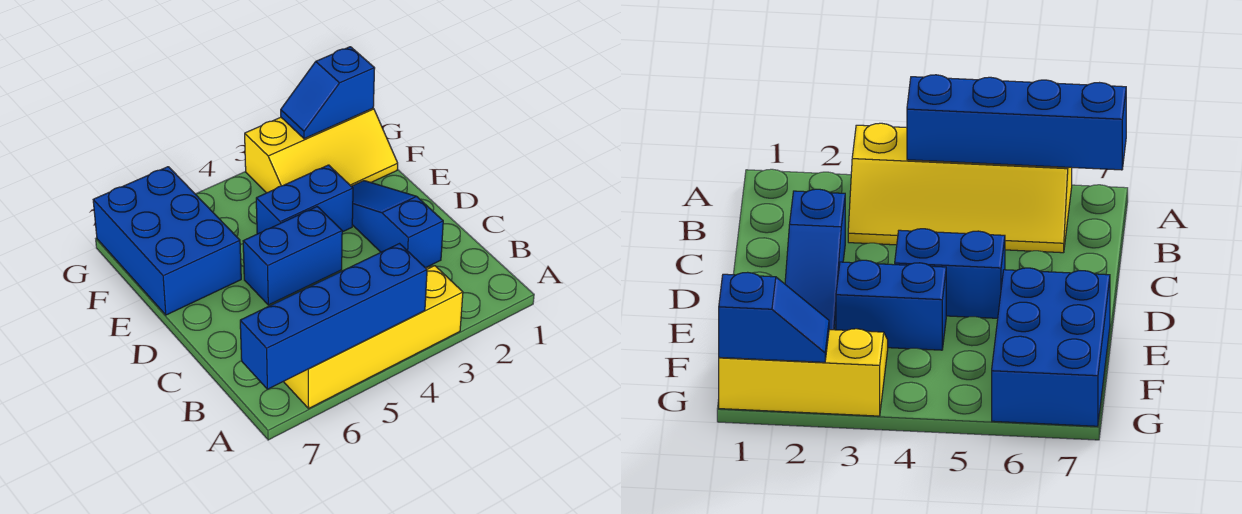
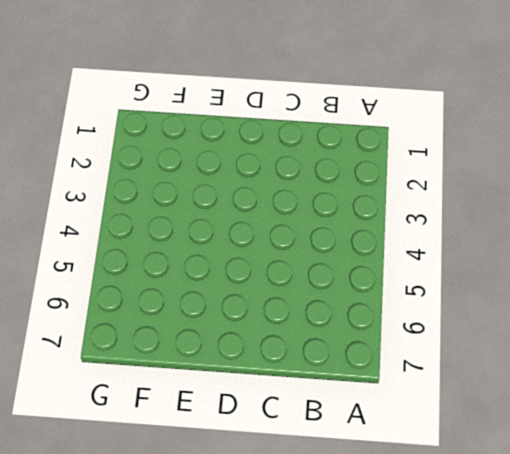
none -> yellow slope A3:B6 level 1 top A
none -> blue slope C2:E2 level 1 top C

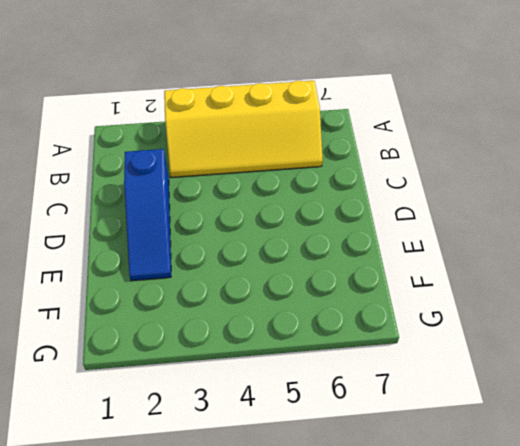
none -> blue brick D4:D5 level 1
none -> blue brick E3:E4 level 1

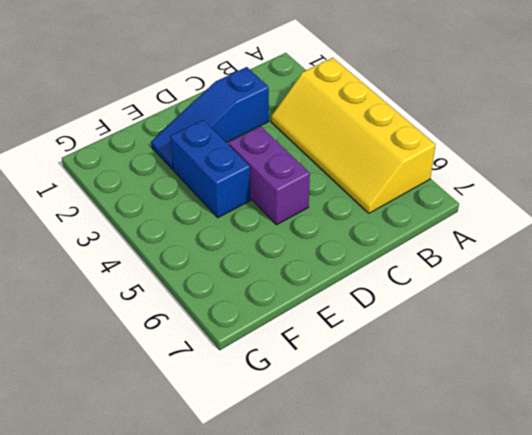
purple brick D4:D5 level 1 -> blue brick D4:D5 level 1
none -> blue brick E6:G7 level 1
none -> yellow slope F1:G3 level 1 top G

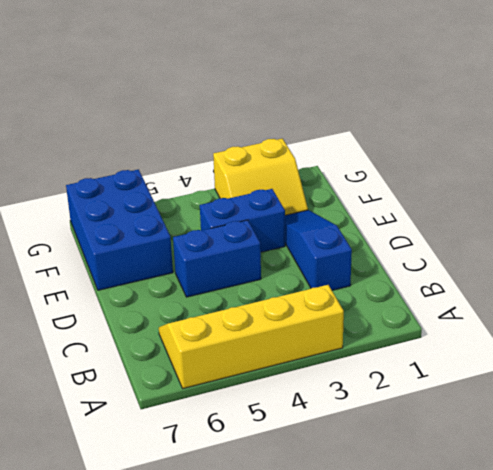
yellow slope F2:G3 level 1 top G -> yellow slope F1:G3 level 1 top G
none -> blue brick A4:A7 level 2
none -> blue slope G1:G2 level 2 top 1

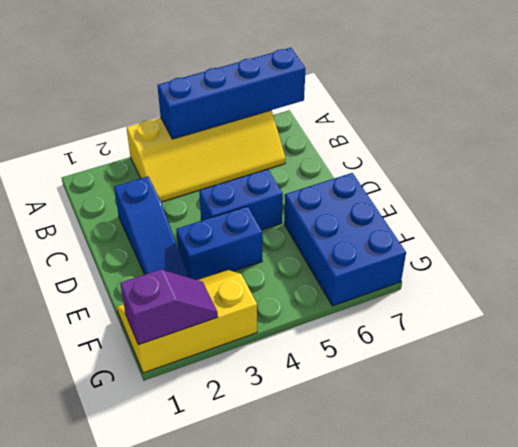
purple slope G1:G2 level 2 top 1 -> blue slope G1:G2 level 2 top 1

